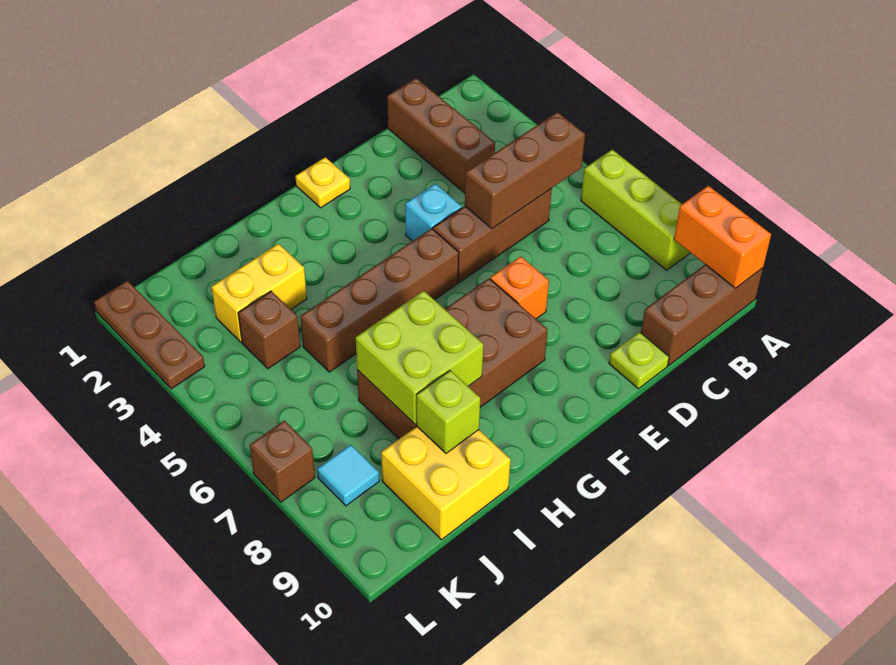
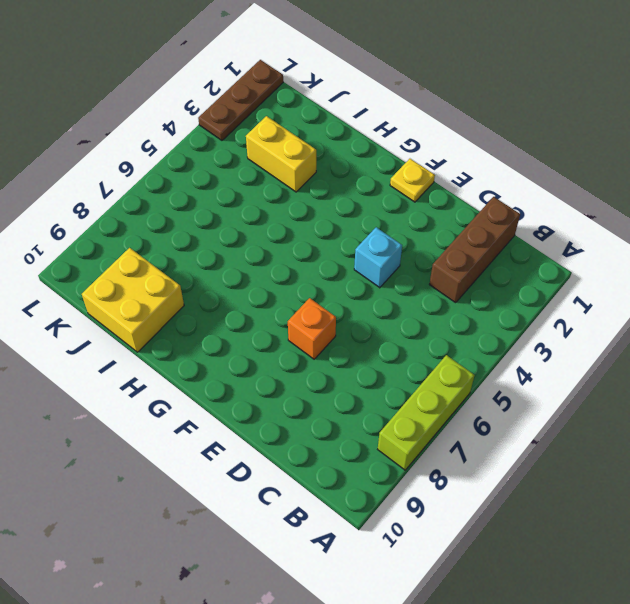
none -> brown brick A10:C10 level 1
none -> brown brick C5:E5 level 1
none -> lime plate D10 level 1

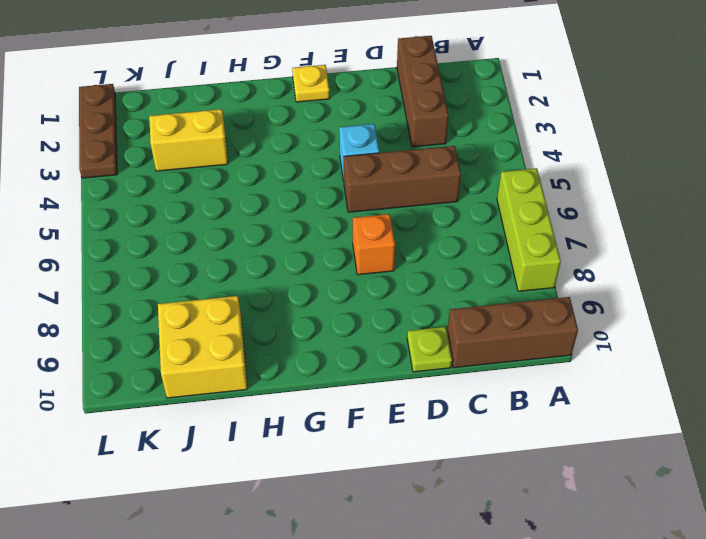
none -> brown brick F5:I5 level 1
none -> brown brick F7:I8 level 1
none -> brown brick J4 level 1

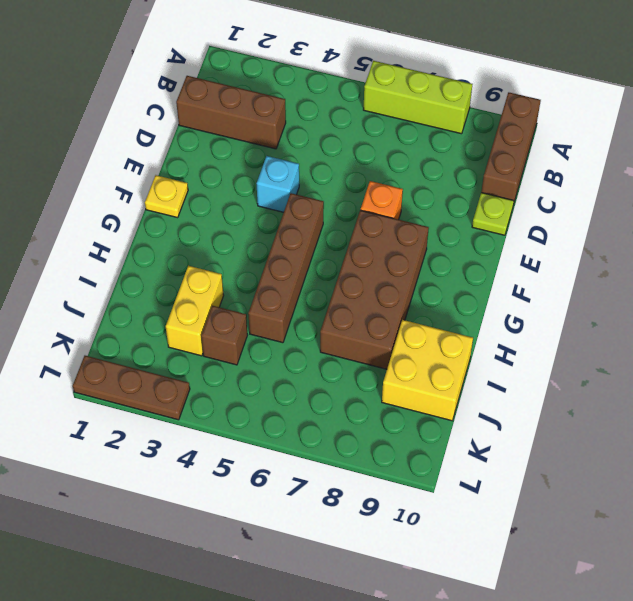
none -> brown brick C5:E5 level 1
none -> cyan tile K8 level 1
none -> brown brick L7 level 1

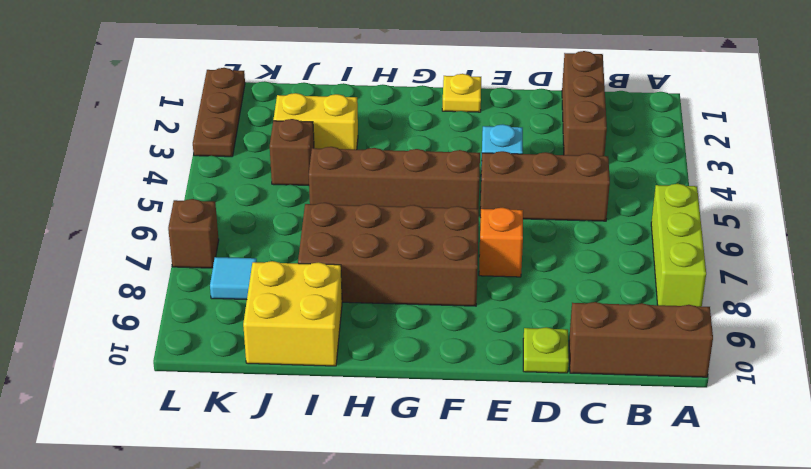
none -> orange brick A9:A10 level 2
none -> brown brick B5:D5 level 2
none -> lime brick H7:I8 level 2

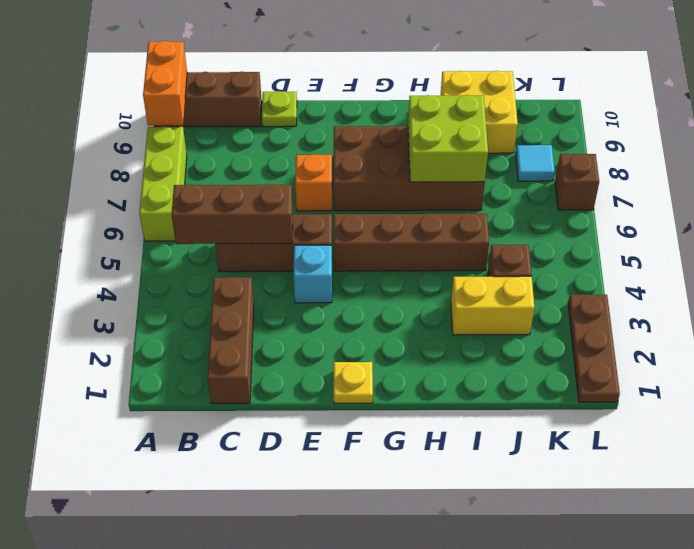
none -> lime brick I9 level 2

